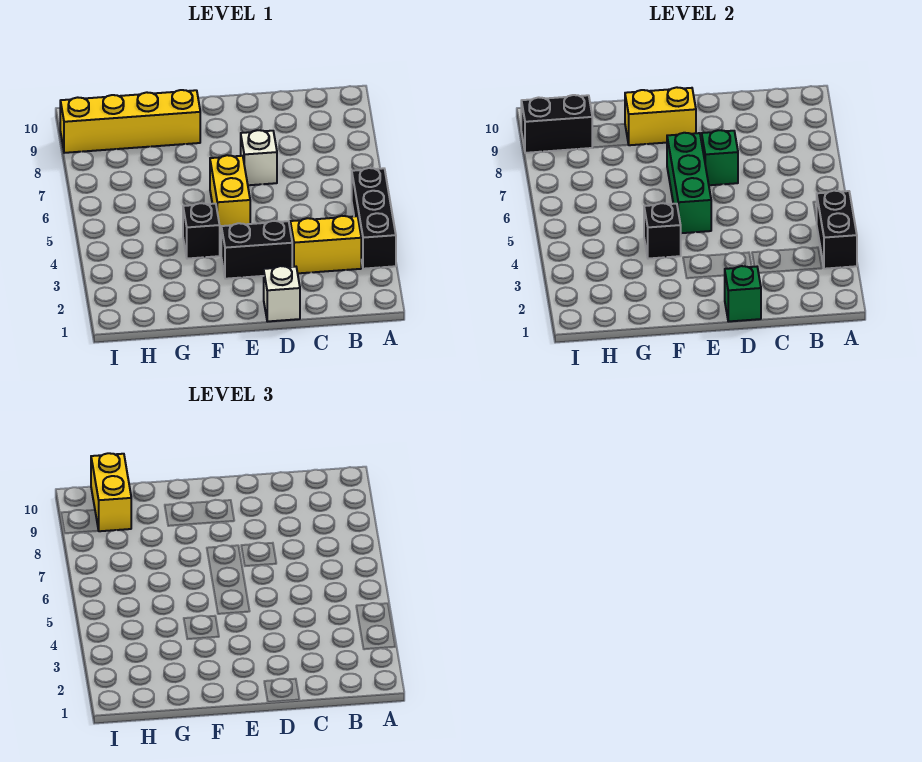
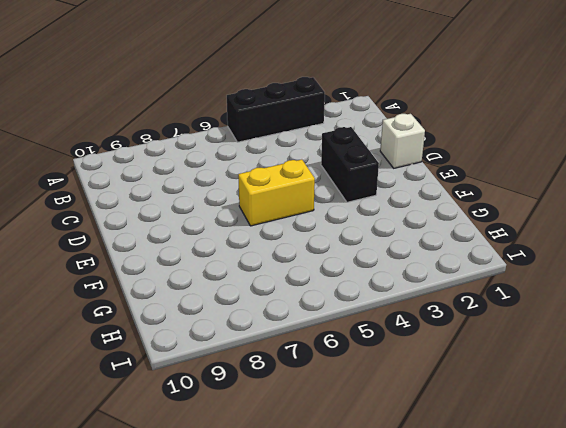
none -> yellow brick B3:C3 level 1
none -> white brick D7 level 1
none -> black brick F4 level 1

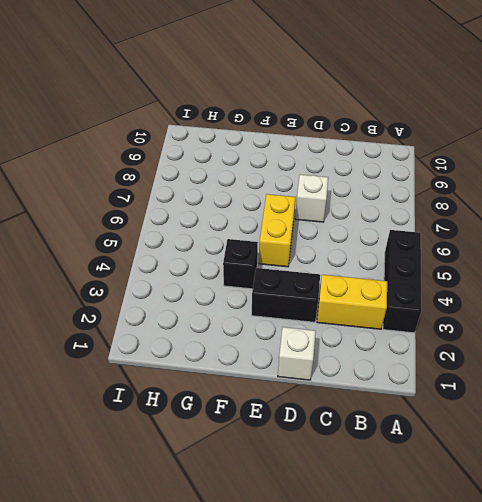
none -> yellow brick F9:I9 level 1
none -> black brick A3:A4 level 2
none -> green brick D1 level 2

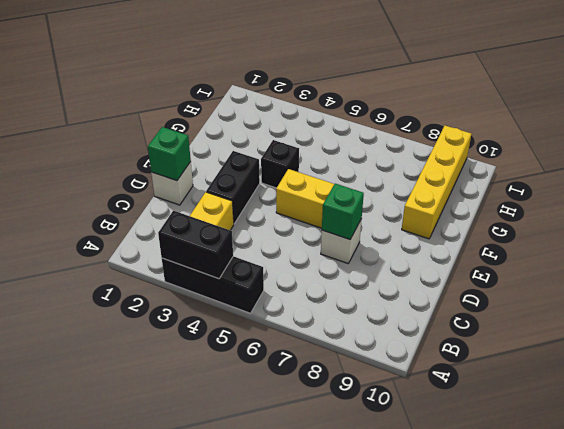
none -> green brick E5:E7 level 2
none -> yellow brick E9:F9 level 2
none -> black brick F4 level 2

